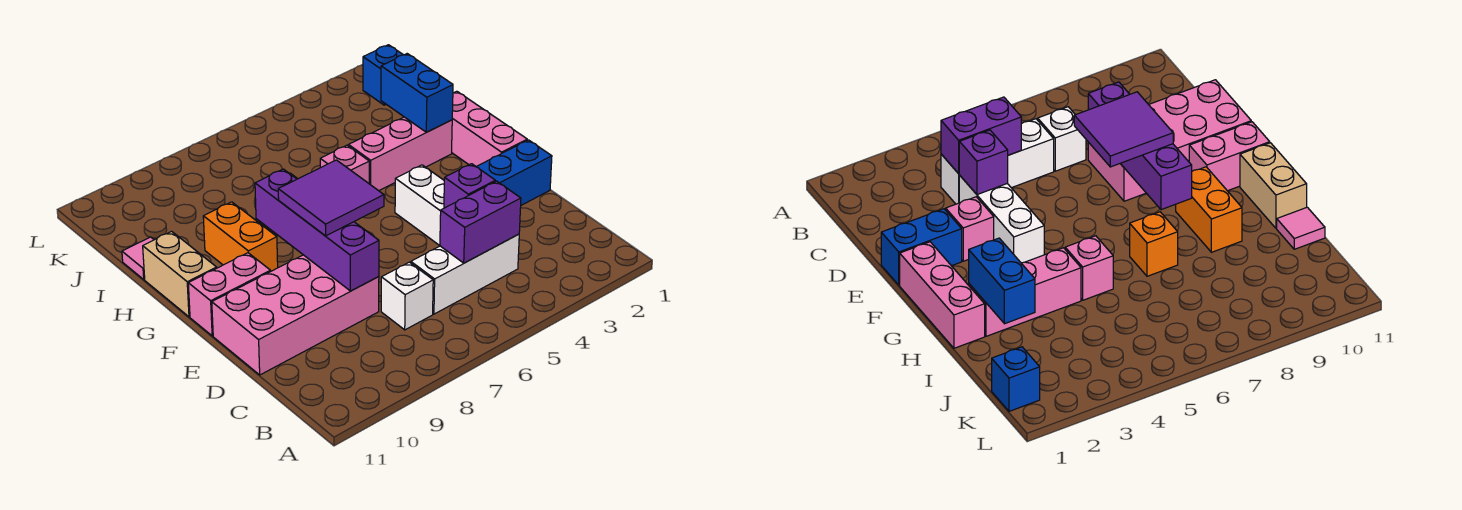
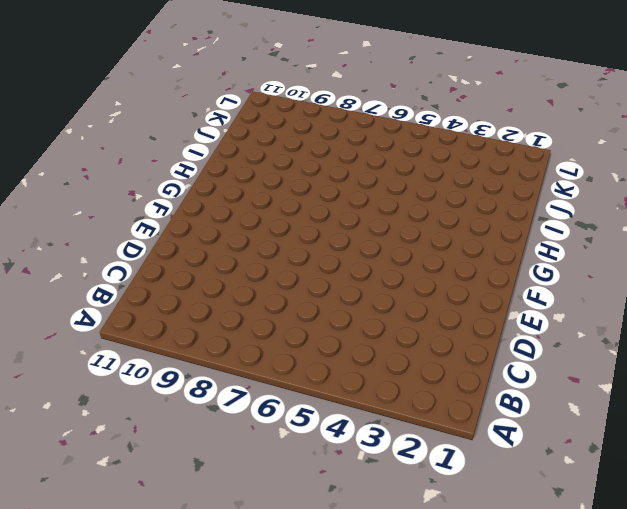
none -> white brick C4:C6 level 1
none -> white brick C7 level 1
none -> white brick D4:F4 level 1

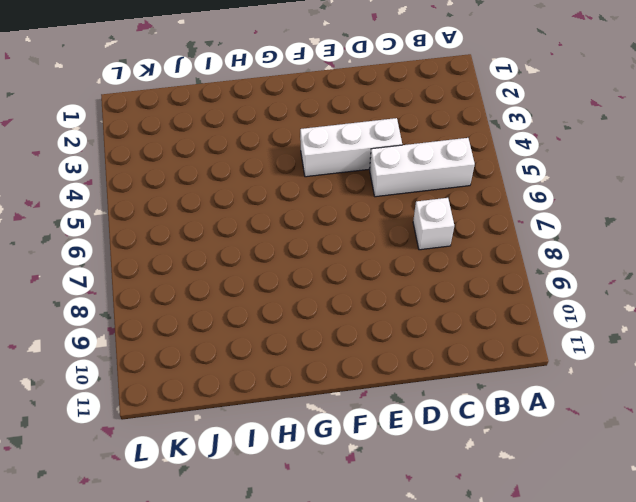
white brick B5:D5 level 1 -> white brick C4:C6 level 1
none -> pink brick D8:E11 level 1
none -> blue brick E1:E2 level 1
none -> pink brick E3 level 1

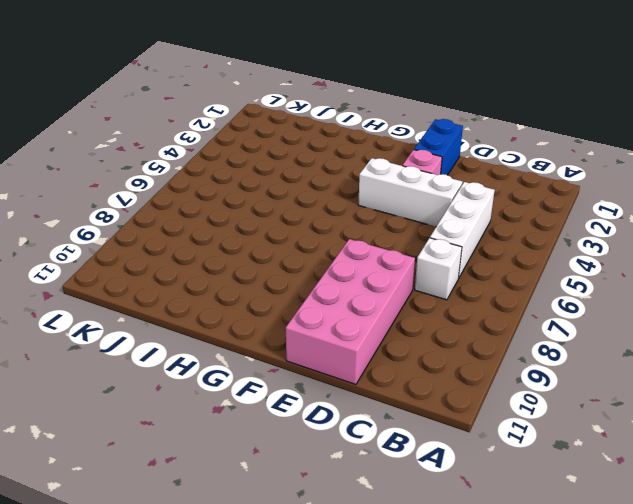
none -> pink brick F1:H1 level 1
none -> pink brick F10:F11 level 1
none -> orange brick G9:H9 level 1

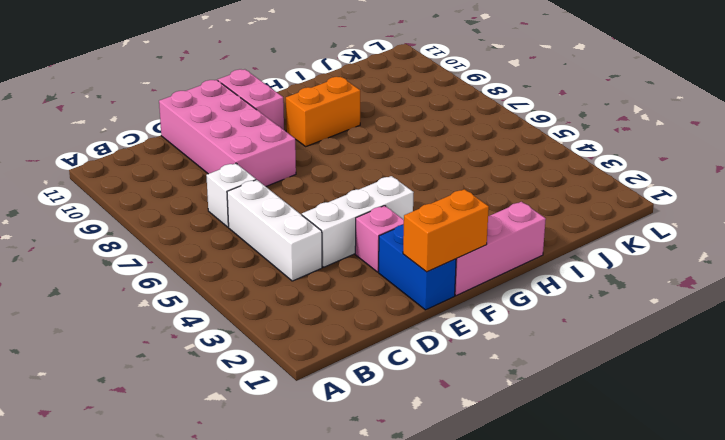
orange brick E1:F1 level 2 -> none
none -> tan brick G11:H11 level 1
none -> pink brick H2:H4 level 1
none -> pink brick H5 level 1

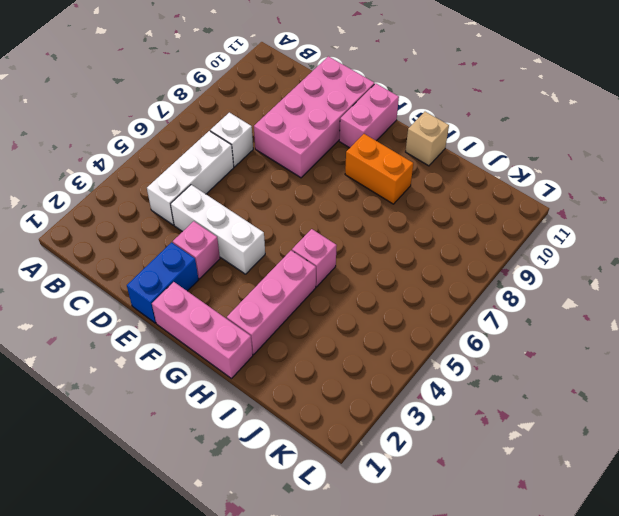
tan brick H11 level 1 -> tan brick G11:H11 level 1
none -> orange brick H7 level 1
none -> pink tile I11 level 1
none -> blue brick K1 level 1

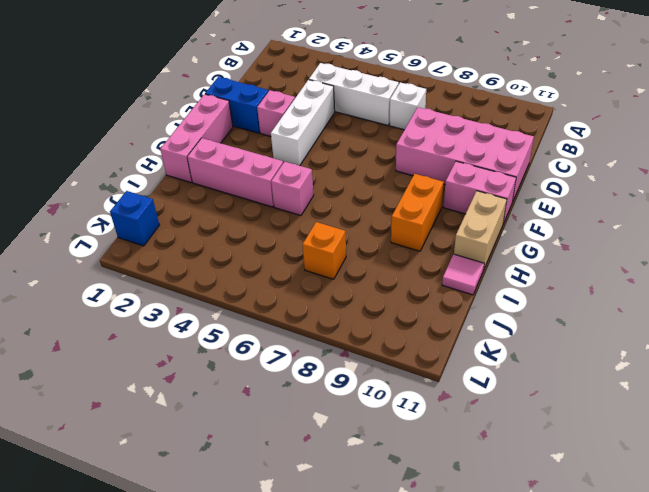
orange brick J7 level 1 -> orange brick H7 level 1
none -> purple brick C4:C5 level 2
none -> purple brick D4 level 2
none -> purple brick D8:G8 level 2

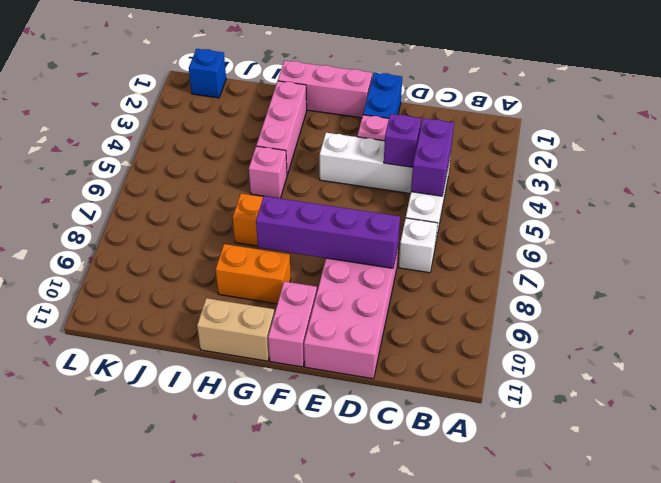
none -> pink tile I11 level 1
none -> blue brick H2:I2 level 2
none -> purple tile E7:F8 level 3

